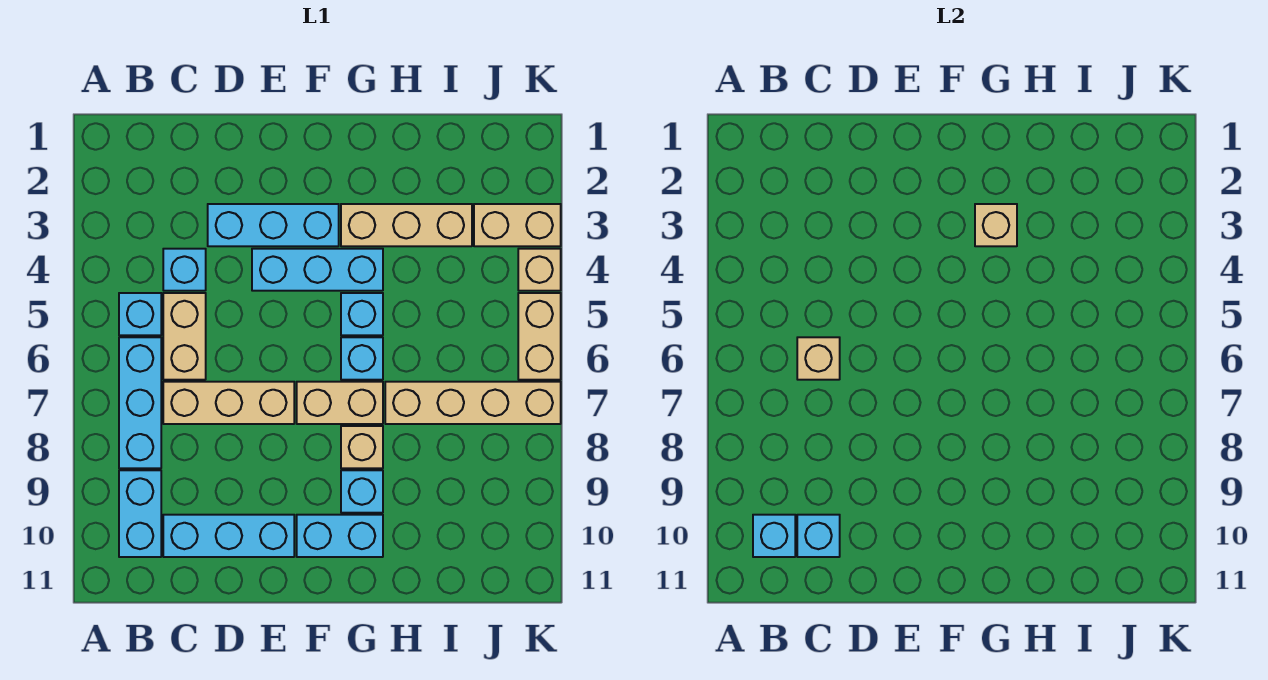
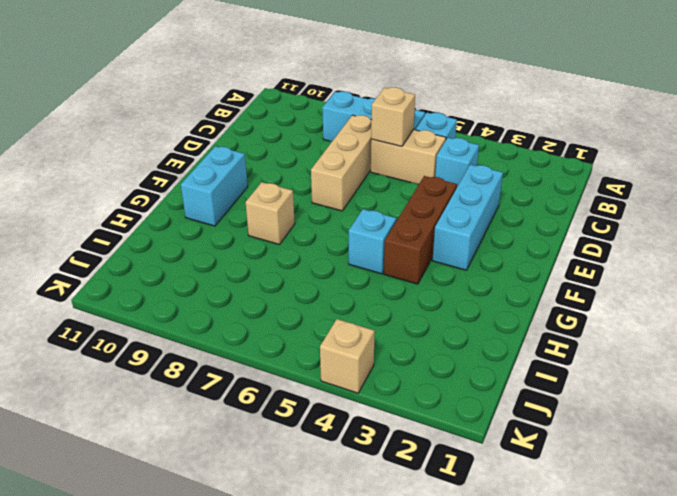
brown brick E4:G4 level 1 -> cyan brick E4:G4 level 1
none -> cyan brick B9:B10 level 1
none -> cyan brick C10:E10 level 1
none -> tan brick F7:G7 level 1

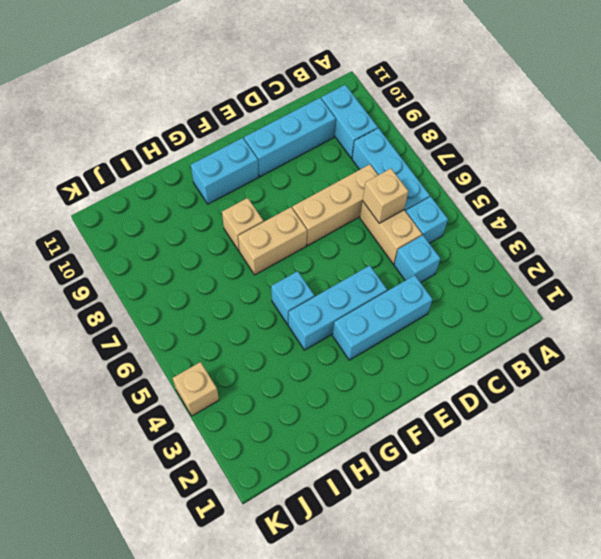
none -> tan brick G3:I3 level 1
none -> cyan brick G6 level 1
none -> cyan brick G9 level 1

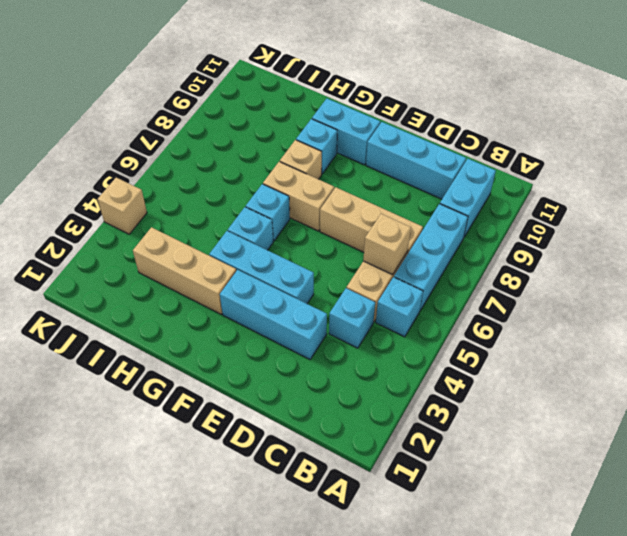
none -> tan brick H7:K7 level 1
none -> tan brick J3:K3 level 1
none -> tan brick K5:K6 level 1

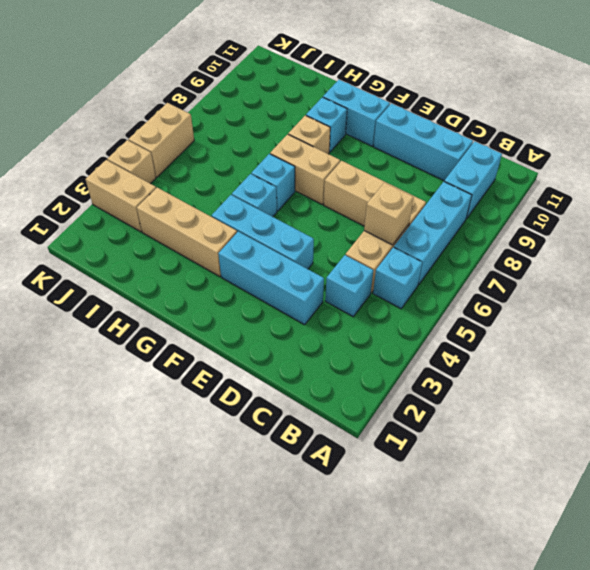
none -> tan brick H7:K7 level 1
none -> cyan brick B10 level 2
none -> cyan brick C10 level 2

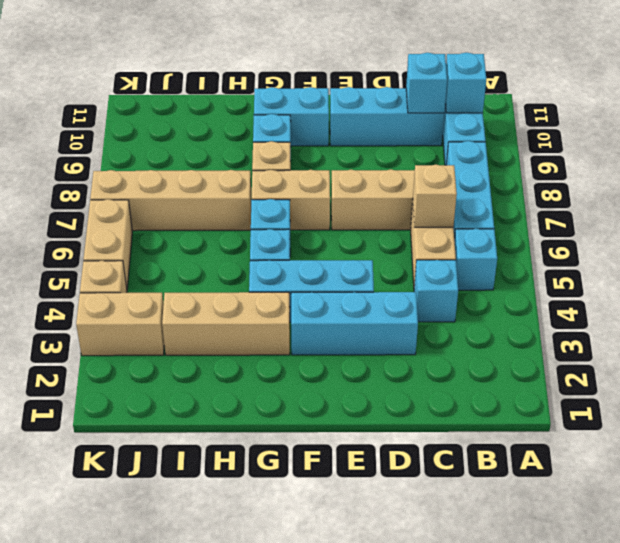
none -> tan brick G3 level 2

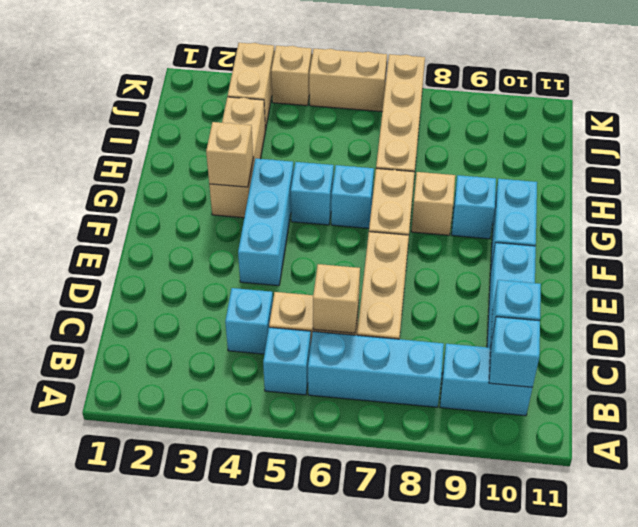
none -> cyan brick D3:F3 level 1

